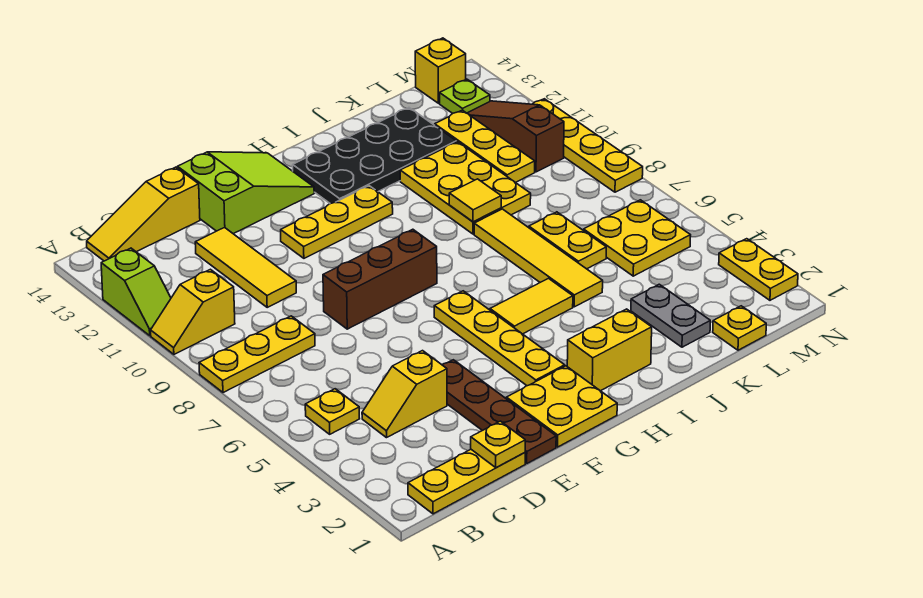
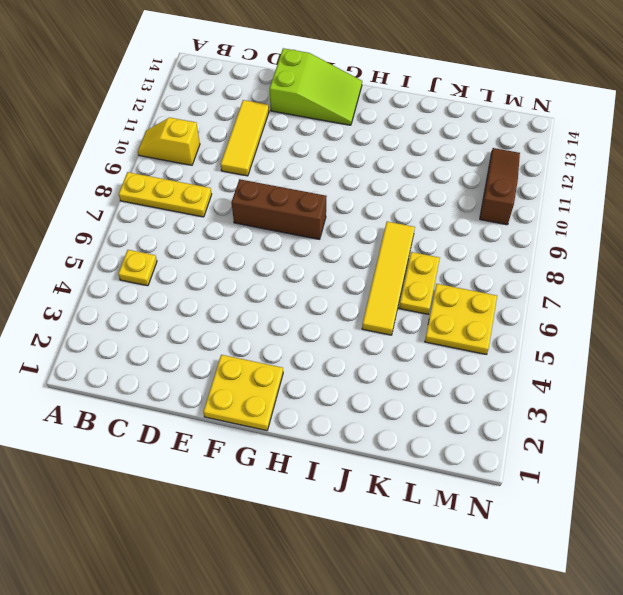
none -> lime slope A11:A12 level 1 top 12
none -> yellow plate B1:D1 level 1
none -> yellow slope B14:D14 level 1 top D
none -> yellow slope C4:D4 level 1 top D

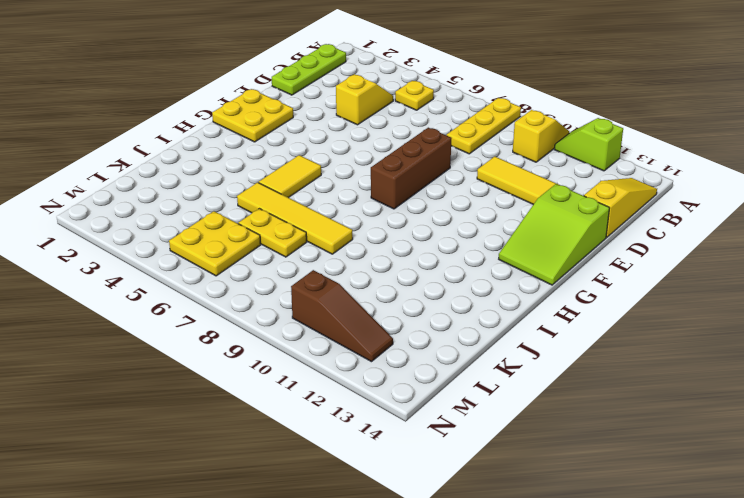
lime plate B1:D1 level 1 -> yellow plate B1:D1 level 1
none -> brown plate E1:E4 level 1
none -> yellow plate F11:H11 level 1
none -> yellow plate G3:G6 level 1
none -> yellow brick H2:I2 level 1

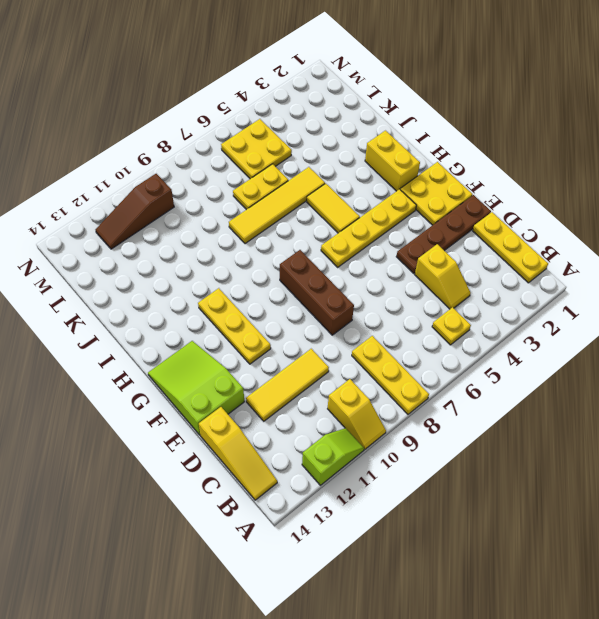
none -> black plate H12:K13 level 1
none -> yellow plate J9:K11 level 1
none -> grey plate K2:K3 level 1
none -> yellow plate L1 level 1

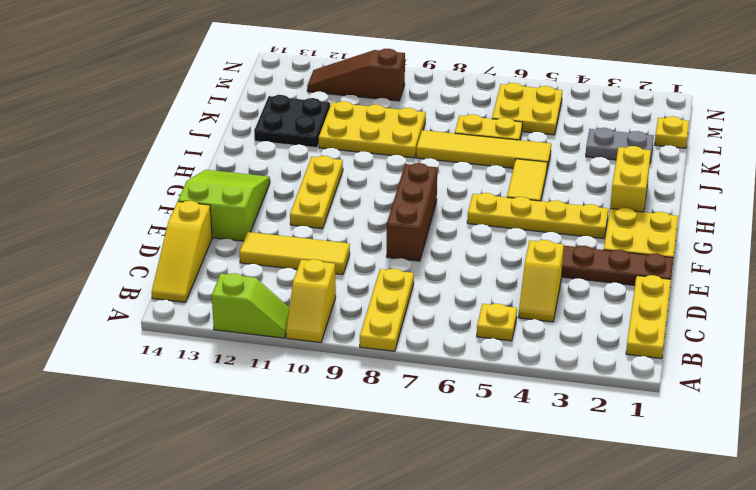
black plate J12:K13 level 1 -> black plate H12:K13 level 1
none -> yellow plate L10:L12 level 1
none -> lime plate M13 level 1
none -> yellow brick M14 level 1
none -> yellow plate N2:N3 level 1

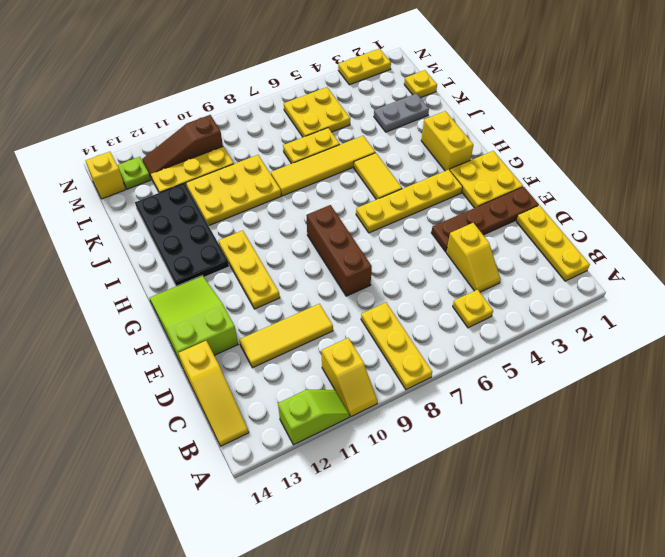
none -> yellow plate N8:N11 level 1
none -> yellow plate D1 level 2
none -> yellow tile J9 level 2

